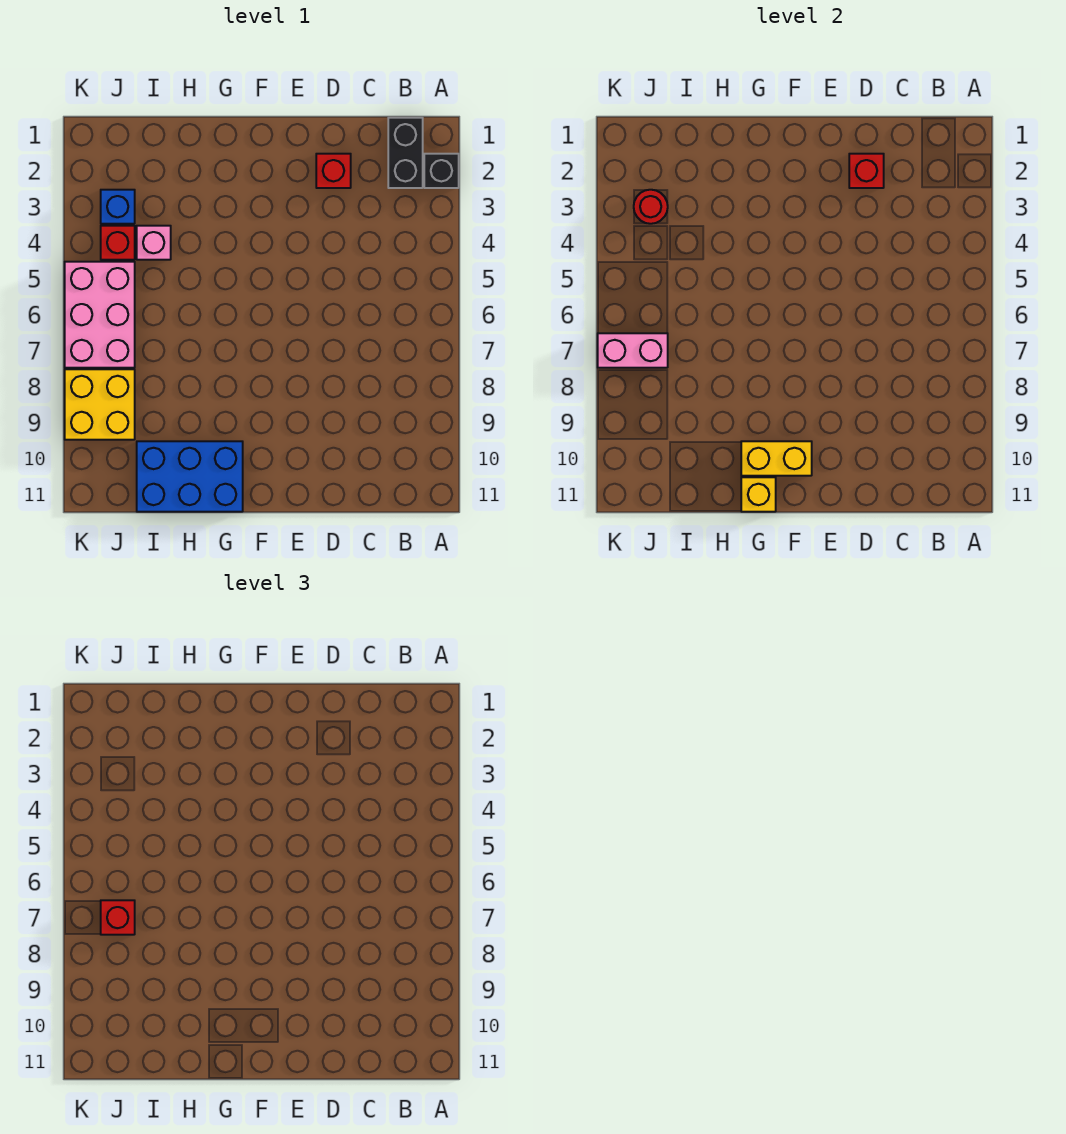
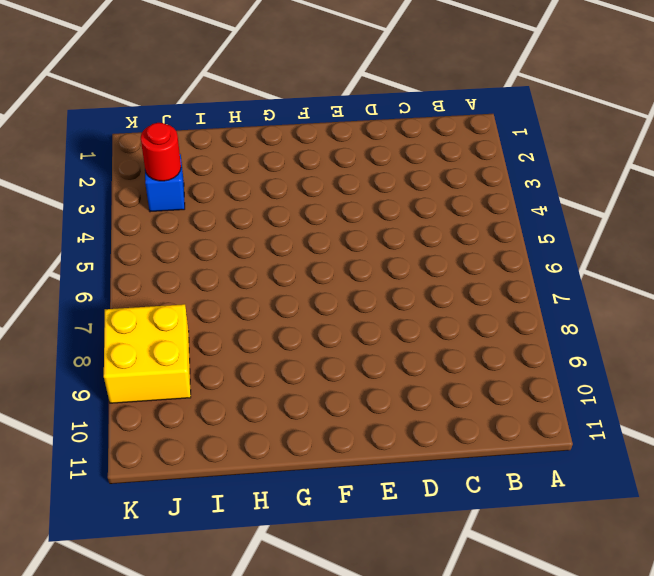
none -> black brick A2 level 1
none -> black brick B1:B2 level 1
none -> red brick D2 level 1

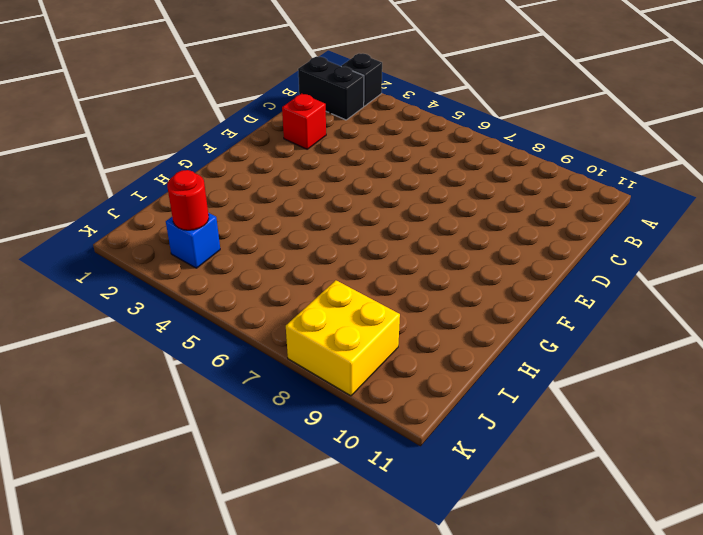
none -> blue brick G10:I11 level 1
none -> pink brick I4 level 1
none -> red brick J4 level 1

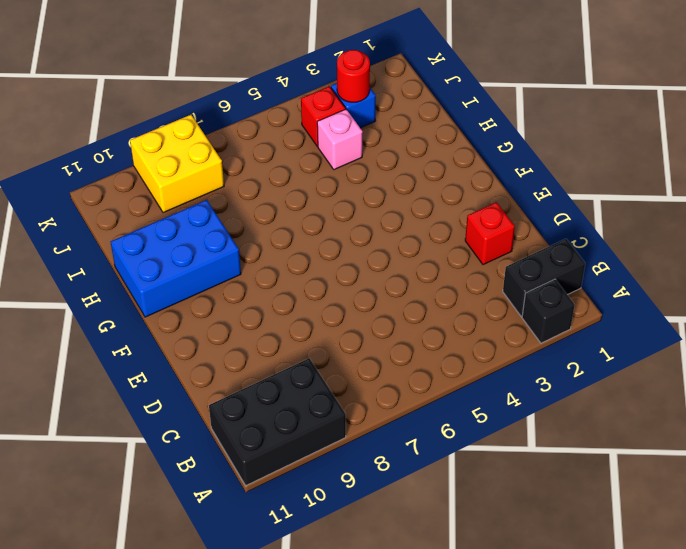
black brick A9:B11 level 1 -> none
blue brick G9:H11 level 1 -> blue brick G10:I11 level 1
none -> pink brick J5:K7 level 1
none -> red brick D2 level 2
none -> yellow brick F10:G10 level 2

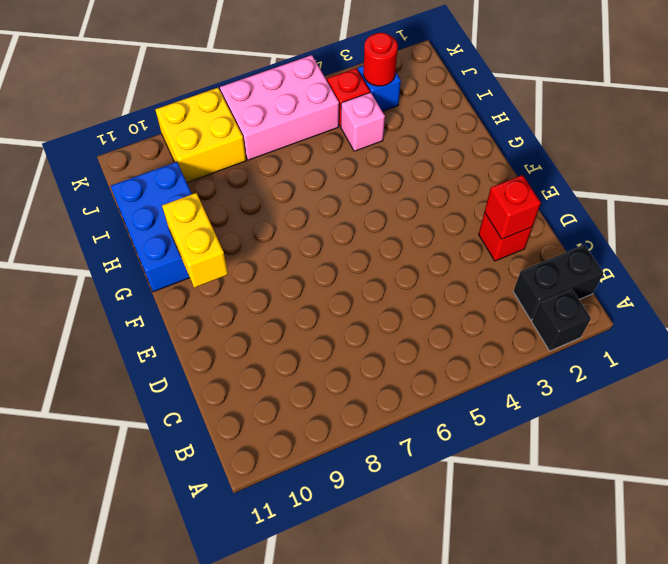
none -> yellow brick G11 level 2
none -> pink brick J7:K7 level 2
none -> red brick J7 level 3

